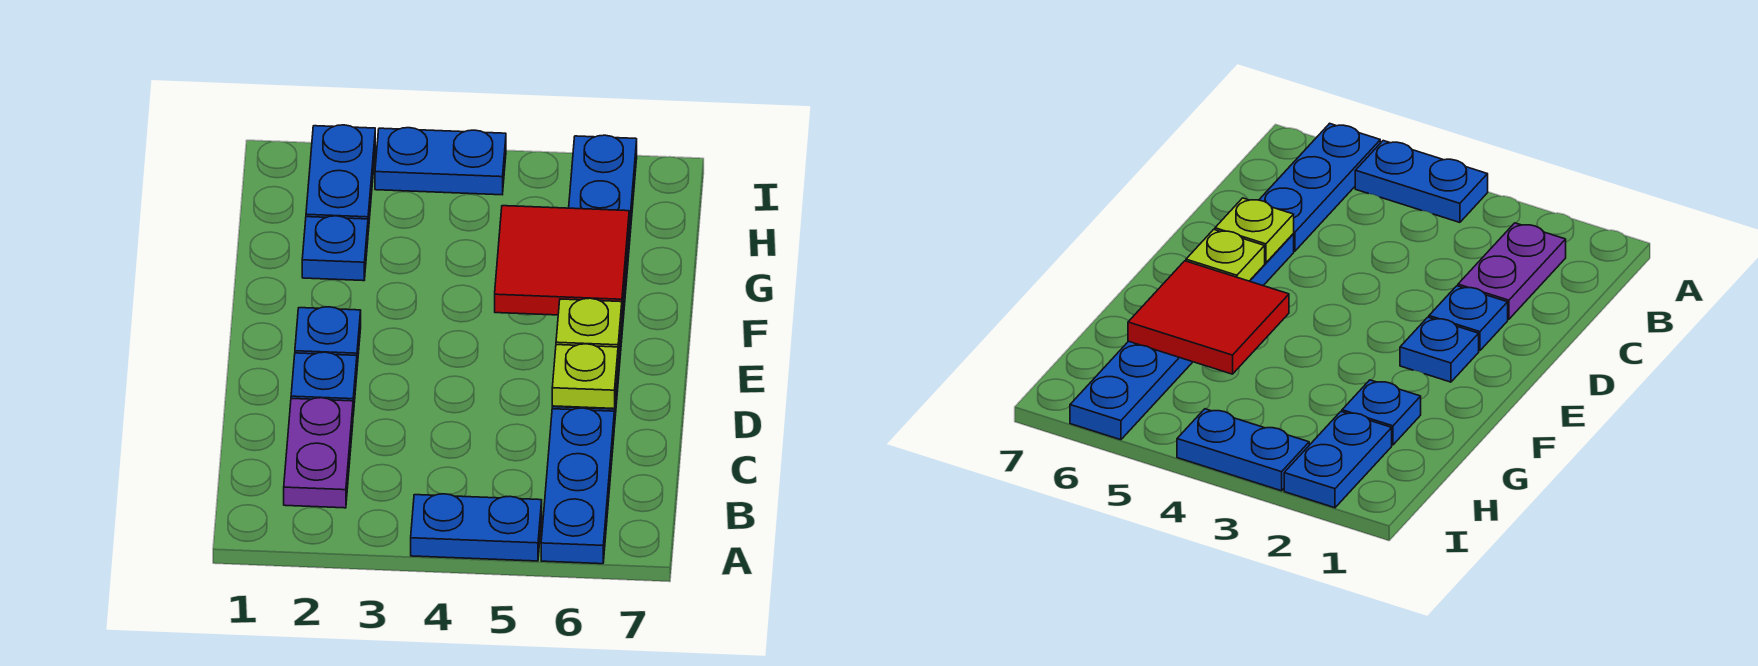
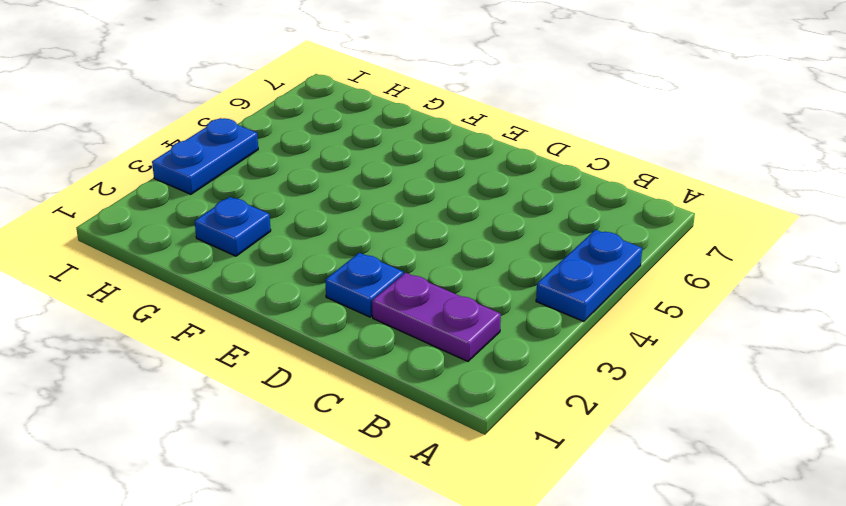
none -> blue plate A6:C6 level 1
none -> blue plate D6:I6 level 1
none -> blue plate E2 level 1

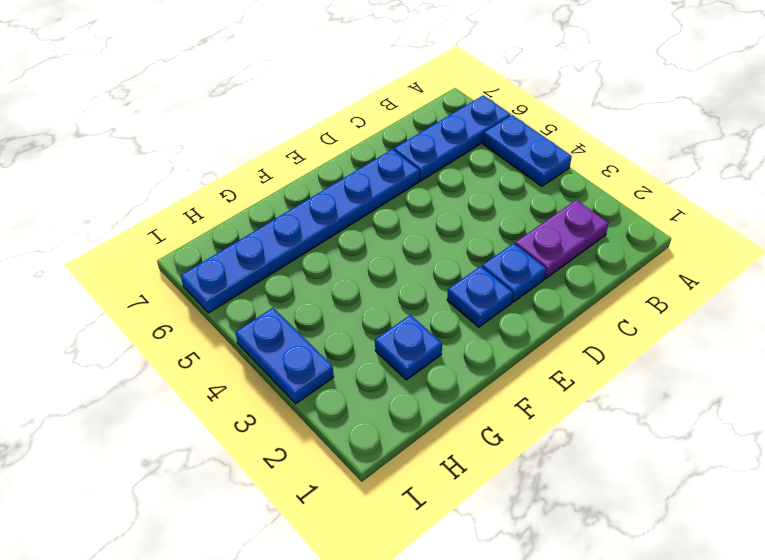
none -> blue plate H2:I2 level 1
none -> lime plate D6 level 2
none -> lime plate E6 level 2

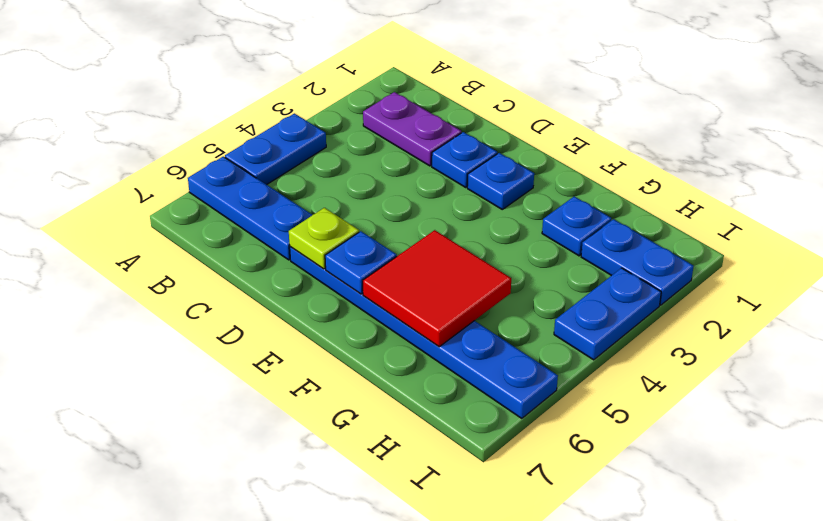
blue plate E6 level 2 -> lime plate E6 level 2

